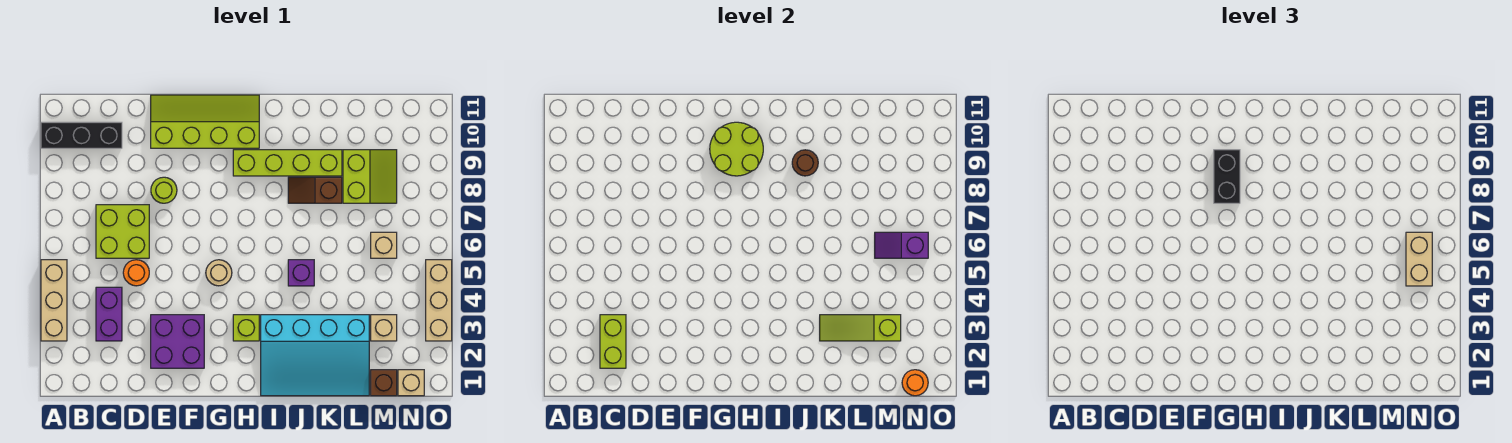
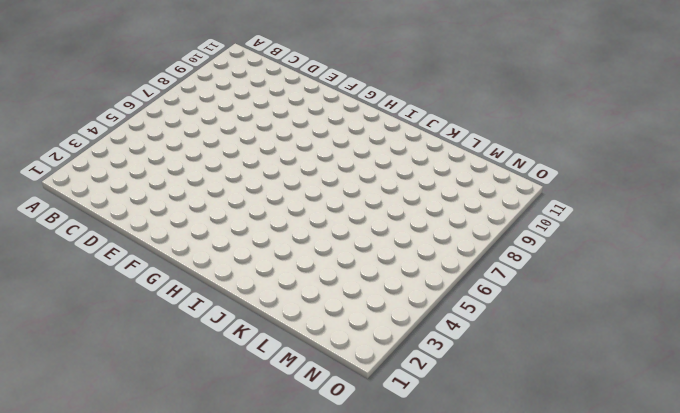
none -> tan brick A3:A5 level 1
none -> black brick A10:C10 level 1
none -> purple brick C3:C4 level 1

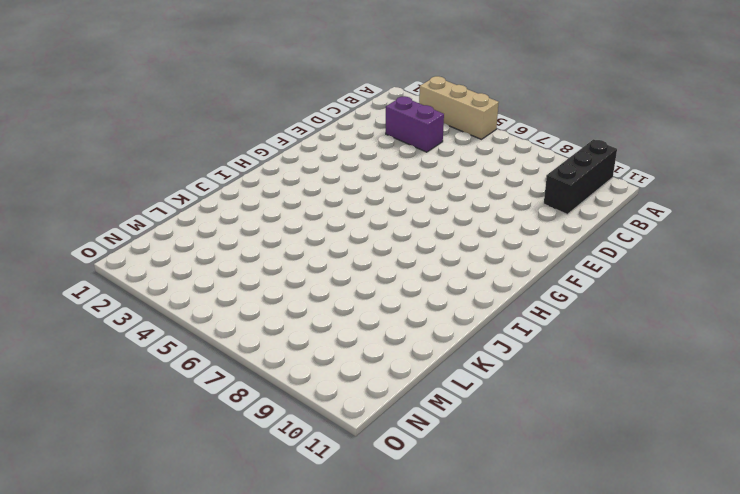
none -> lime brick C6:D7 level 1
none -> orange round brick D5 level 1
none -> purple brick E2:F3 level 1

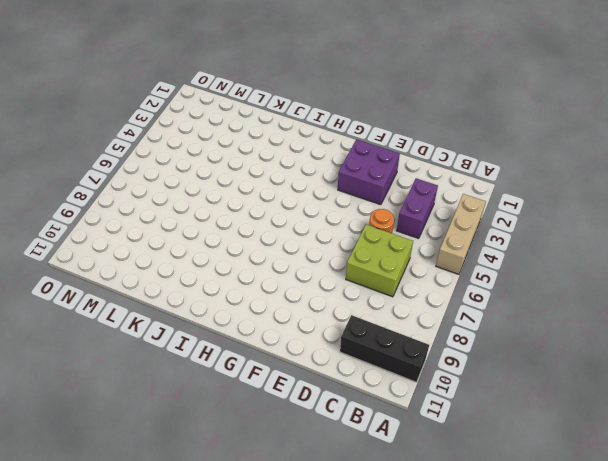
none -> lime round brick E8 level 1
none -> lime slope E10:H11 level 1 top 10
none -> tan round brick G5 level 1

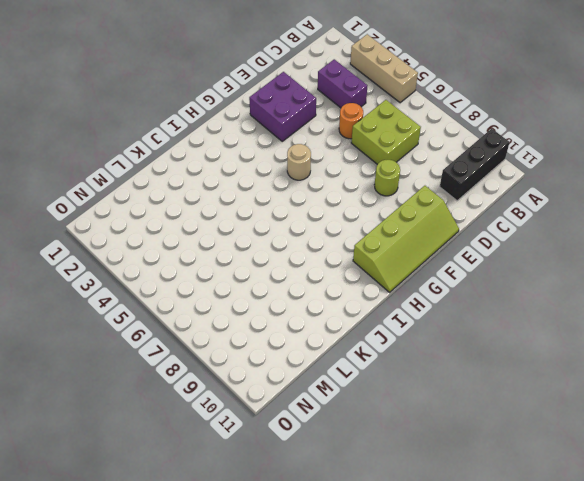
none -> lime brick H3 level 1
none -> lime brick H9:K9 level 1
none -> cyan slope I1:L3 level 1 top 3

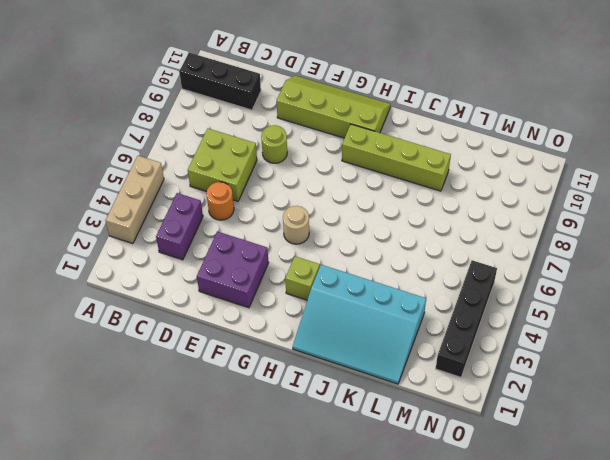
black brick N2:N5 level 1 -> none
none -> purple brick J5 level 1
none -> brown slope J8:K8 level 1 top K
none -> lime slope L8:M9 level 1 top L

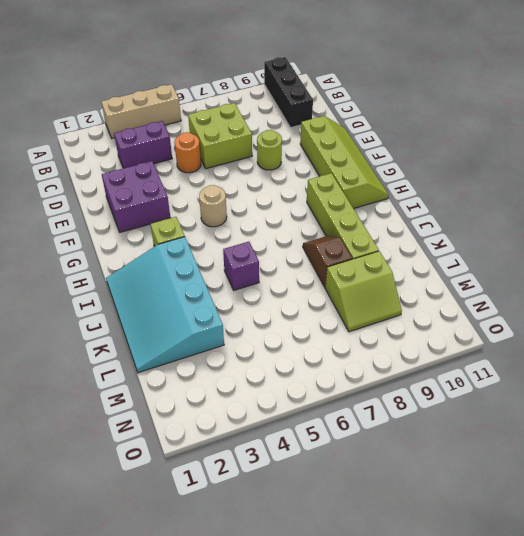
none -> brown brick M1 level 1
none -> tan brick M3 level 1
none -> tan brick M6 level 1

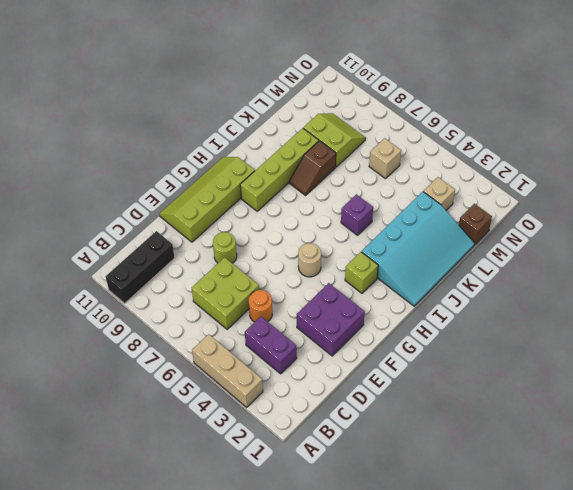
none -> tan brick N1 level 1
none -> tan brick O3:O5 level 1
none -> lime brick C2:C3 level 2

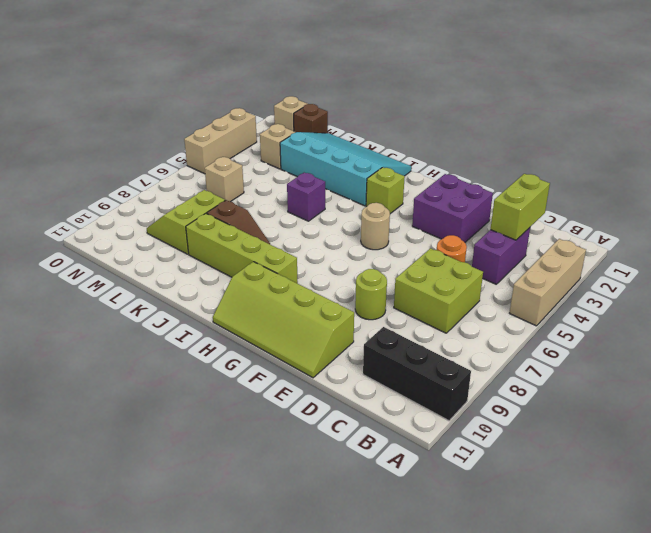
none -> lime round brick G9:H10 level 2
none -> brown round brick J9 level 2
none -> lime slope K3:M3 level 2 top M

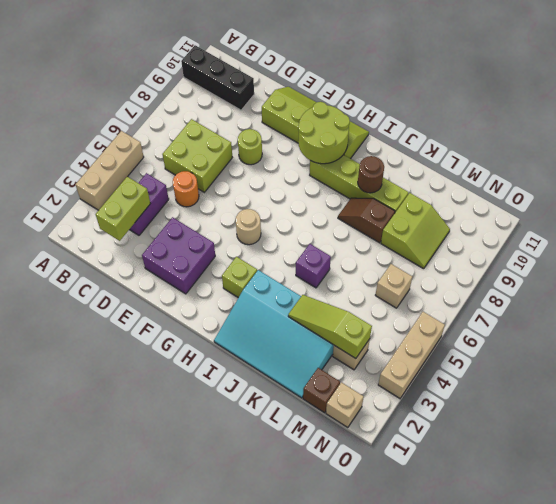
none -> purple slope M6:N6 level 2 top N
none -> orange round brick N1 level 2
none -> black brick G8:G9 level 3

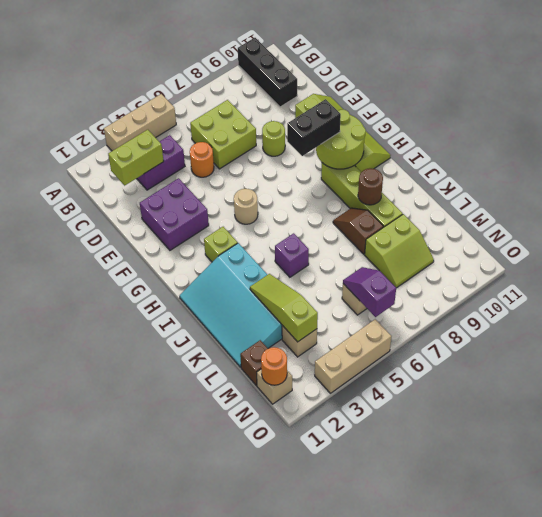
none -> tan brick N5:N6 level 3

